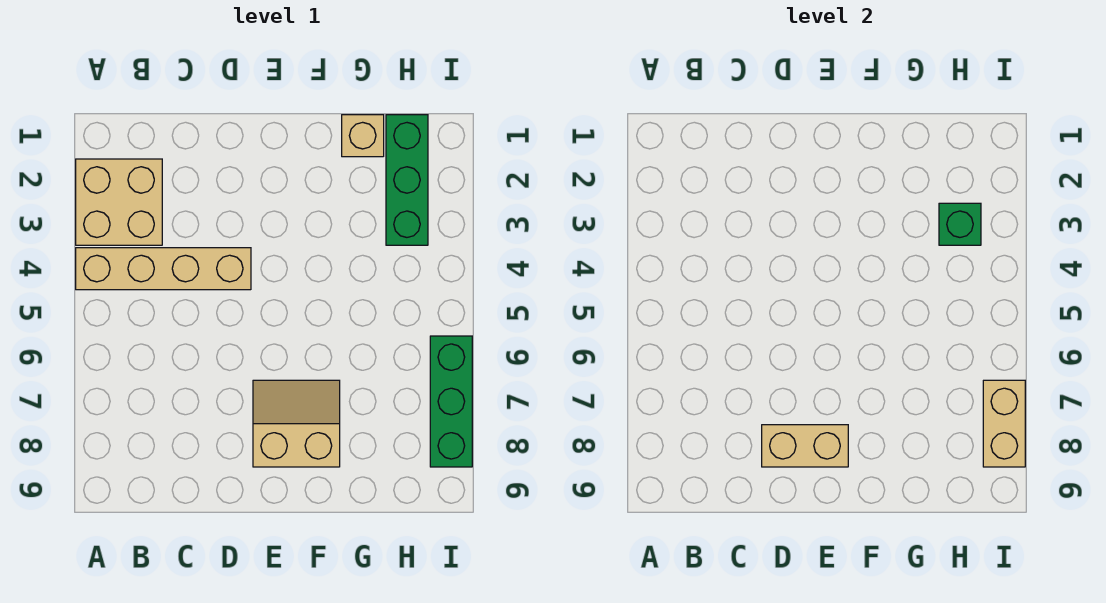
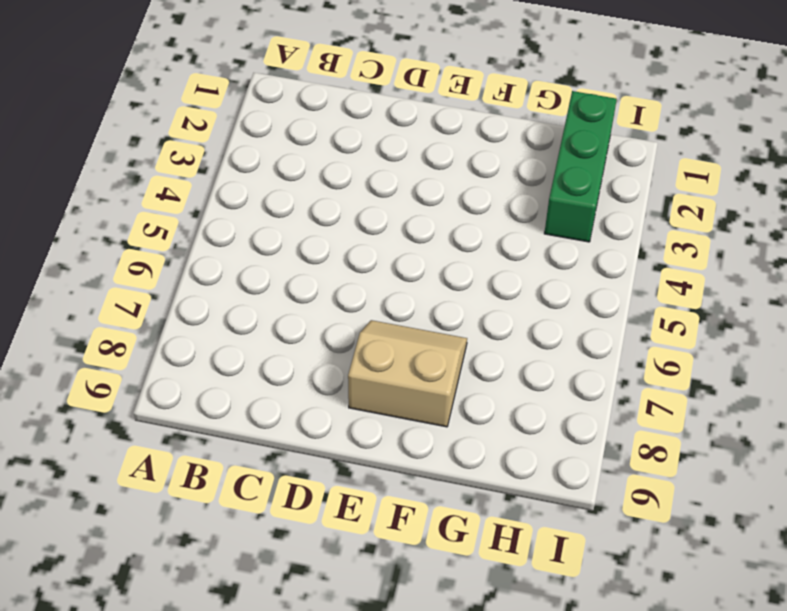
none -> tan brick A2:B3 level 1
none -> tan brick A4:D4 level 1

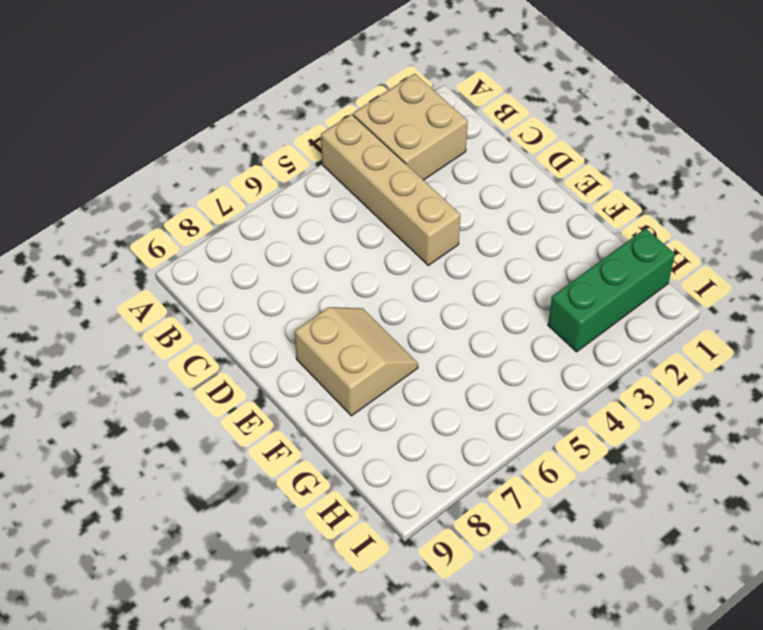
none -> tan brick G1 level 1
none -> green brick I6:I8 level 1

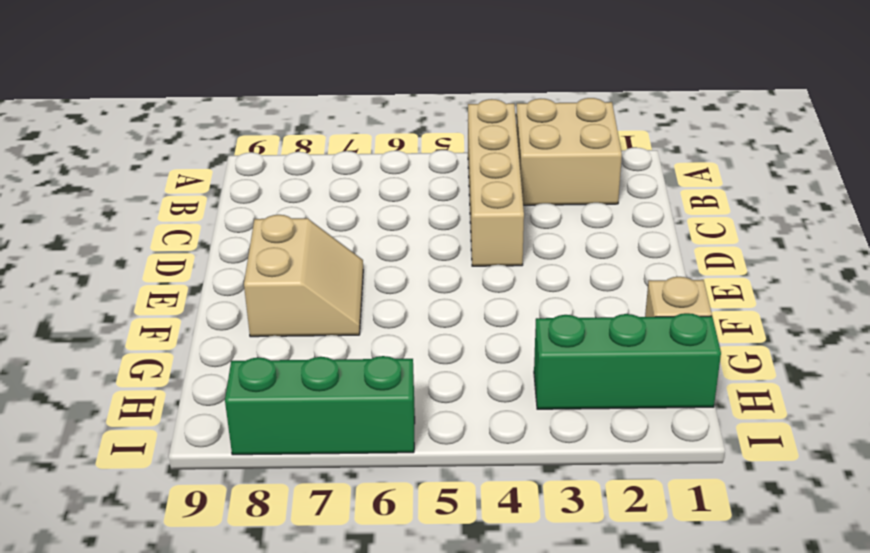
none -> tan brick D8:E8 level 2
none -> green brick H3 level 2

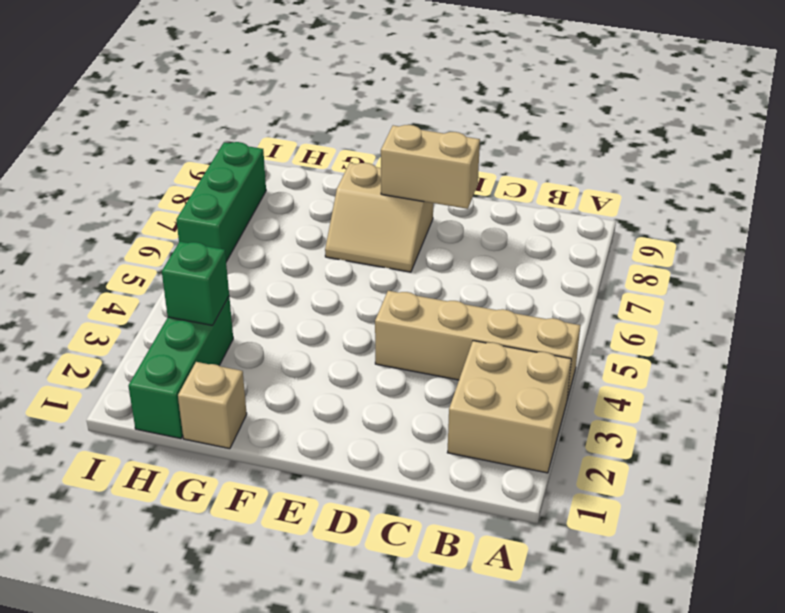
none -> tan brick I7:I8 level 2

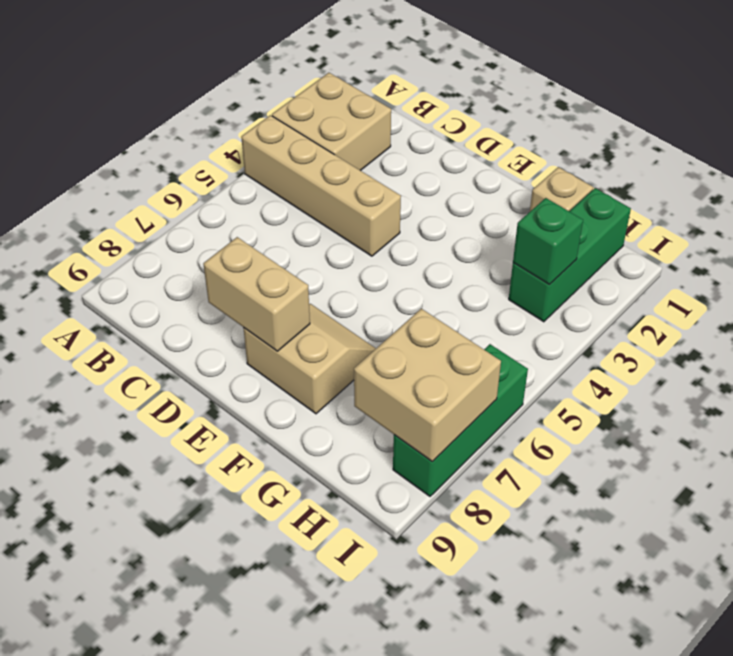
tan brick H7:I8 level 2 -> tan brick I7:I8 level 2

